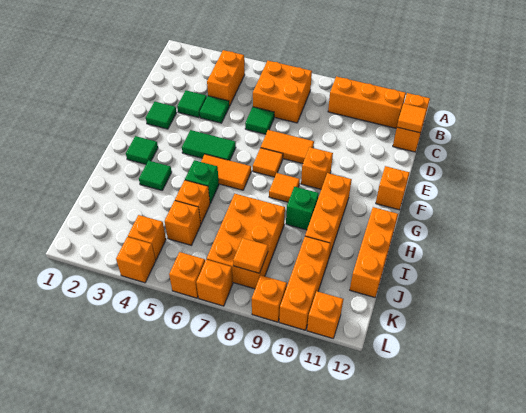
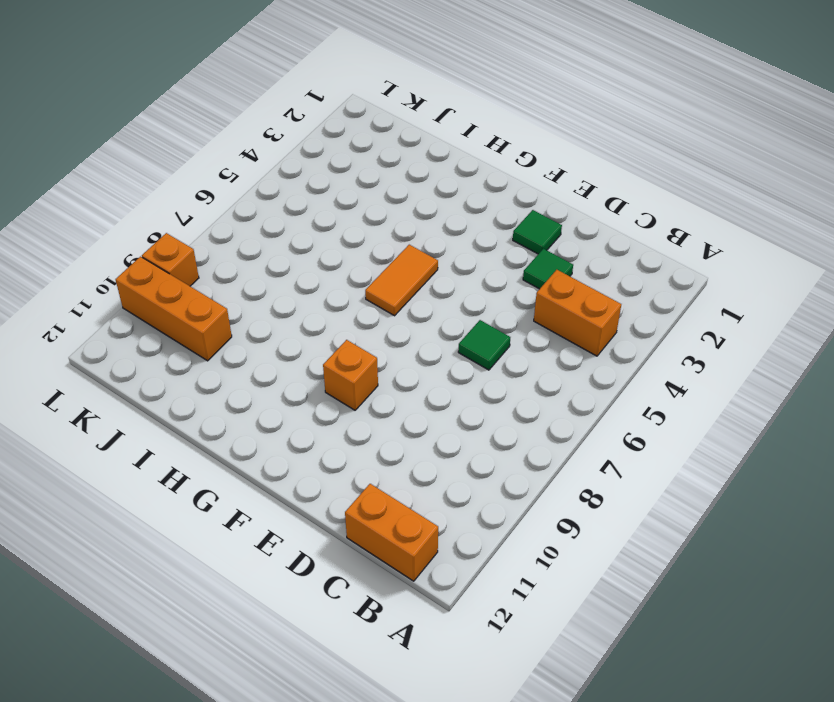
none -> orange brick B6:C7 level 1
none -> orange brick B9:B11 level 1
none -> green tile D4 level 1
none -> orange tile E7:E8 level 1

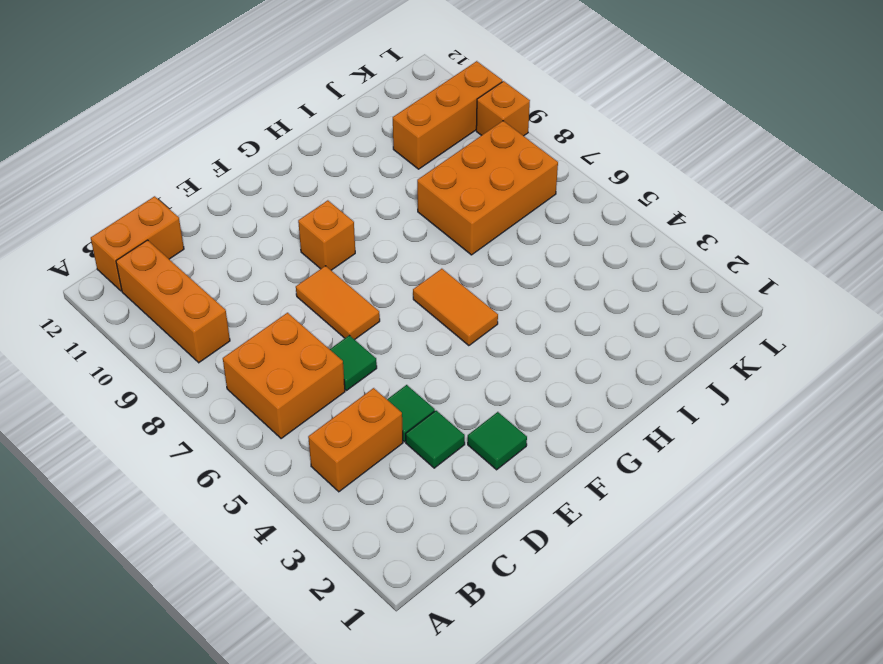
none -> green tile F4:F5 level 1
none -> orange tile F7 level 1
none -> orange brick F12 level 1
none -> green tile G2 level 1

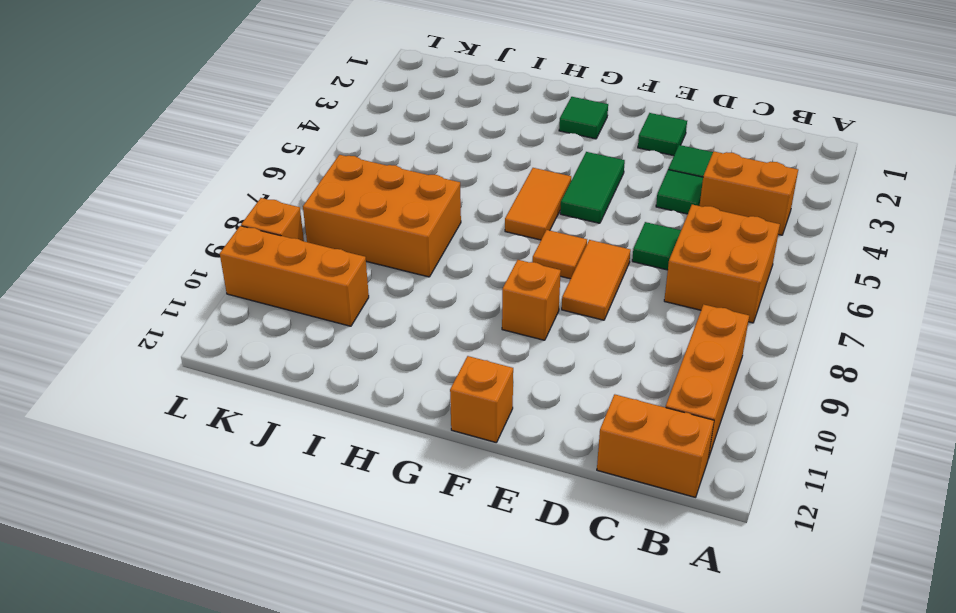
none -> orange tile G8 level 1
none -> orange brick G10:I10 level 1
none -> green tile H3 level 1
none -> green brick H5 level 1

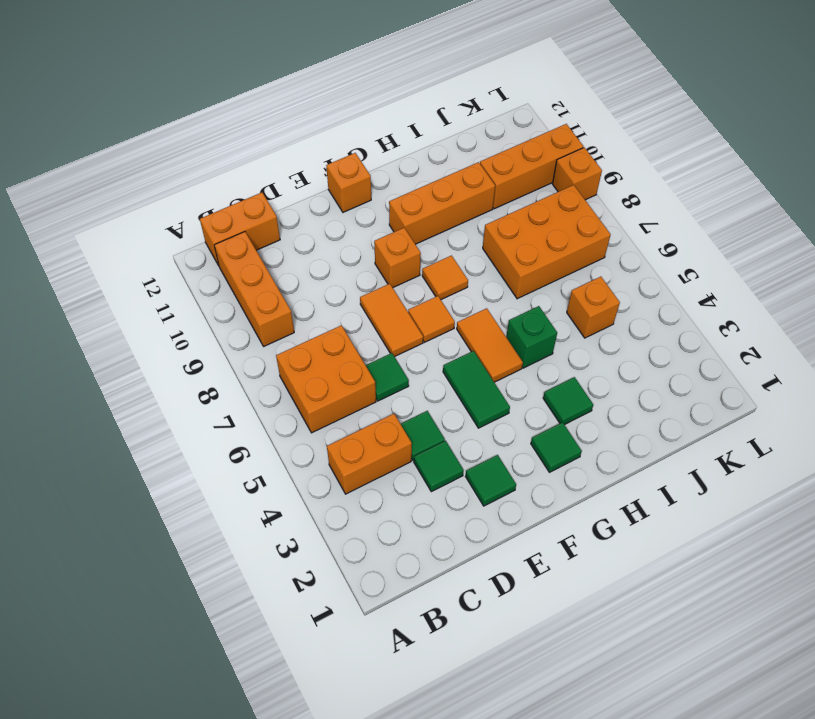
none -> green brick H9 level 1
none -> orange brick H12:J12 level 1
none -> orange brick I5 level 1
none -> orange brick K4 level 1

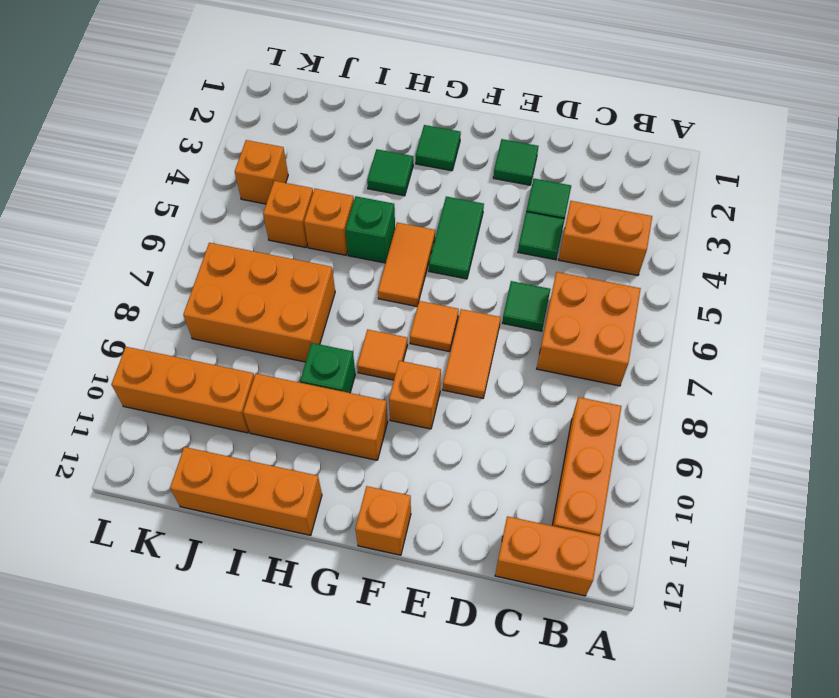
none -> orange brick L4 level 1
none -> orange brick L6 level 1
none -> orange brick L7 level 1
none -> orange brick L9 level 1

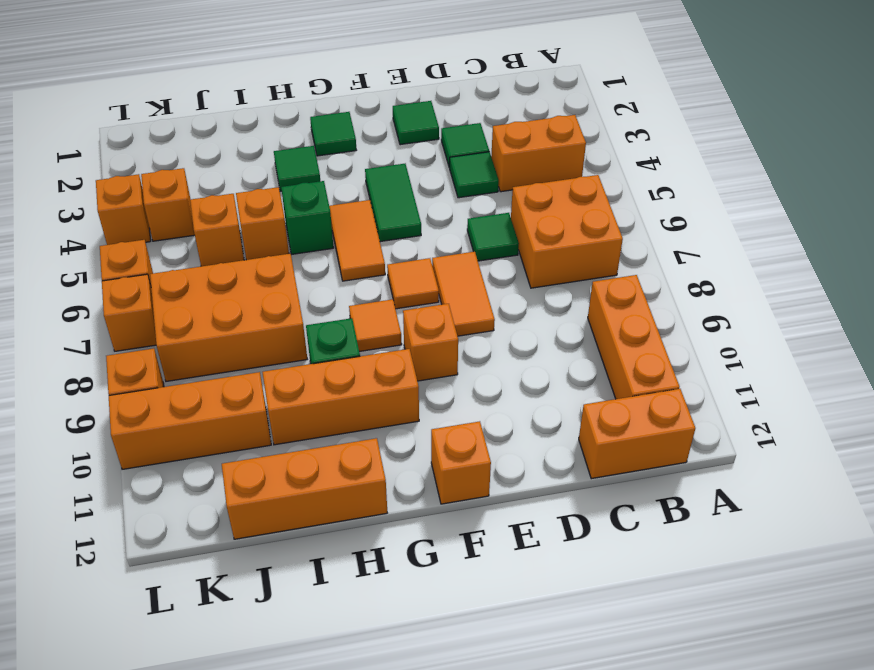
none -> orange brick L11 level 1
none -> orange tile C12 level 2
none -> orange tile K8 level 2

